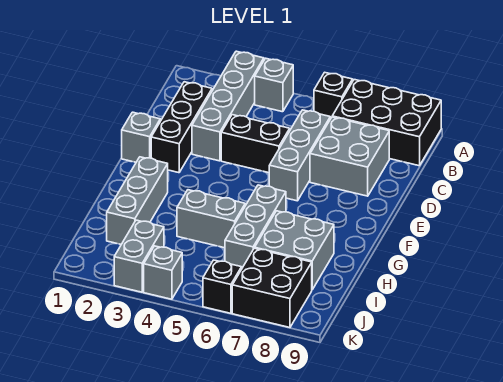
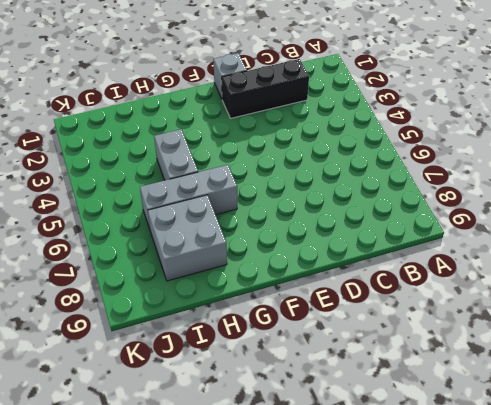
none -> grey brick A3:D3 level 1
none -> grey brick A4 level 1
none -> black brick A6 level 1

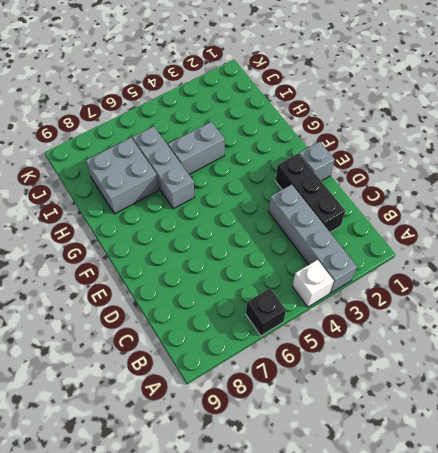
white brick A4 level 1 -> grey brick A4 level 1
none -> black brick A7:B9 level 1
none -> grey brick C6:E6 level 1
none -> grey brick C7:D8 level 1

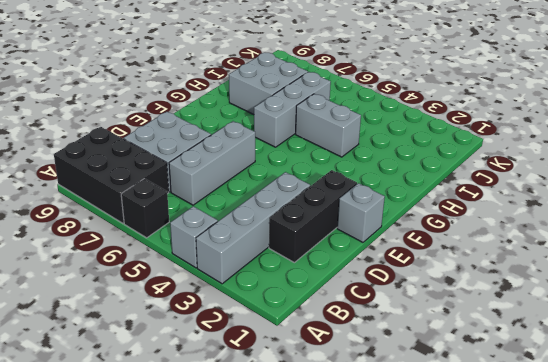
none -> black brick D4:D5 level 1
none -> grey brick G2:I2 level 1
none -> grey brick J3:K3 level 1

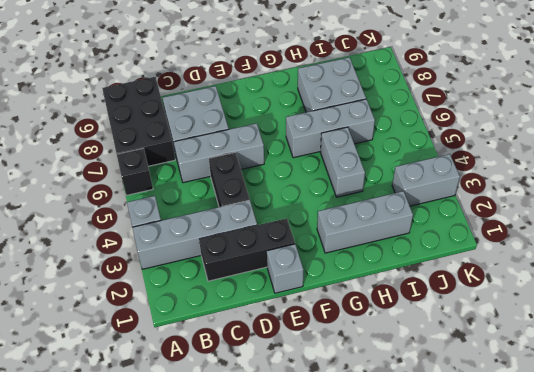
none -> black brick J7:K8 level 1
none -> grey brick K4 level 1
none -> black brick K6 level 1

